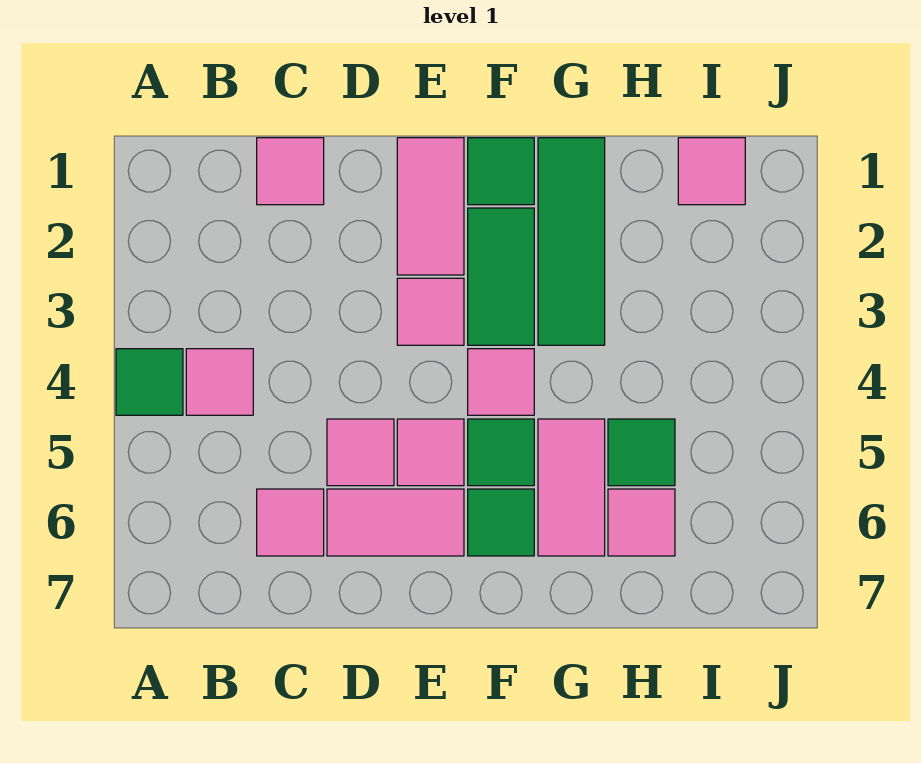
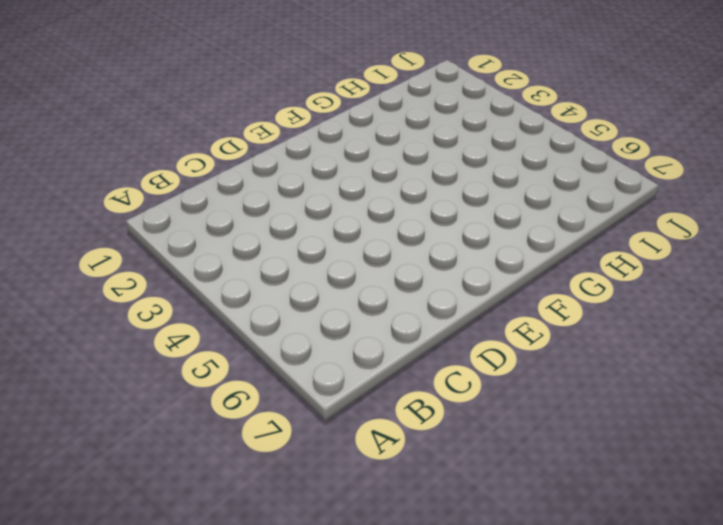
none -> green tile A4 level 1
none -> pink tile B4 level 1
none -> pink tile C1 level 1

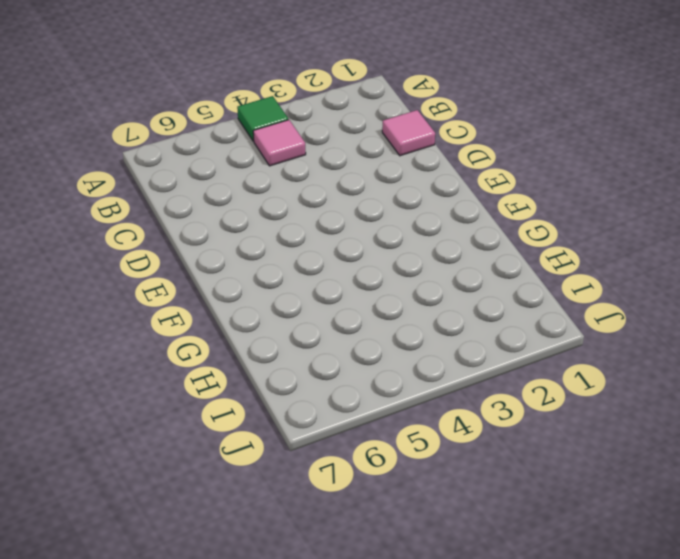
none -> pink tile C6 level 1
none -> pink tile D5 level 1
none -> pink tile D6:E6 level 1

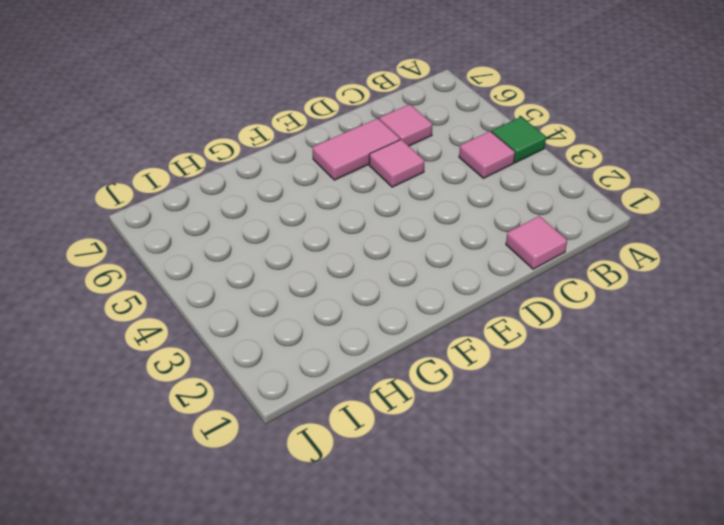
none -> pink tile E1:E2 level 1
none -> pink tile E3 level 1
none -> pink tile E5 level 1

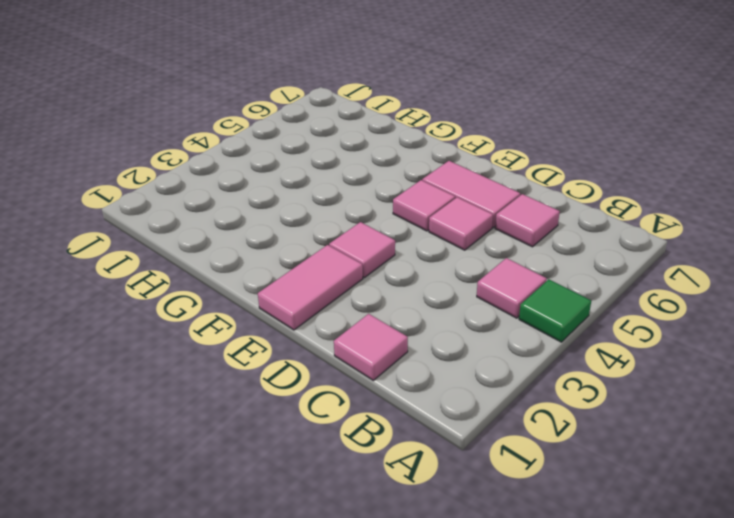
none -> green tile F1 level 1
none -> green tile F2:F3 level 1
none -> pink tile F4 level 1

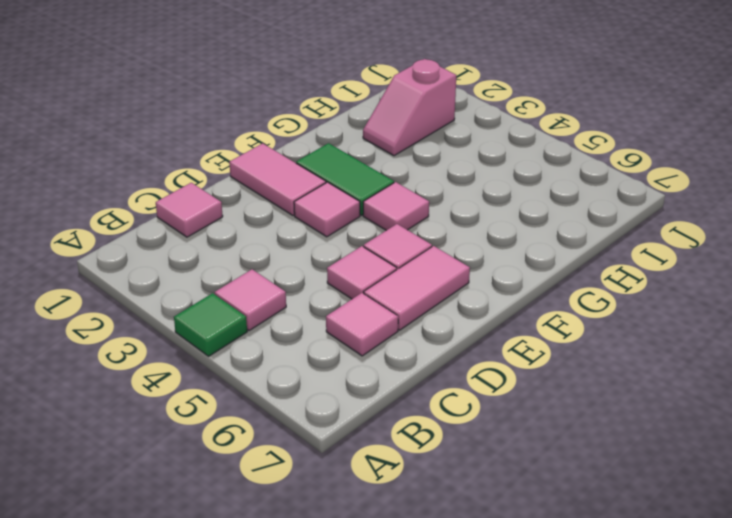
pink slope H2:I2 level 1 top I -> none
none -> green tile F1 level 1
none -> green tile F5 level 1
none -> green tile F6 level 1

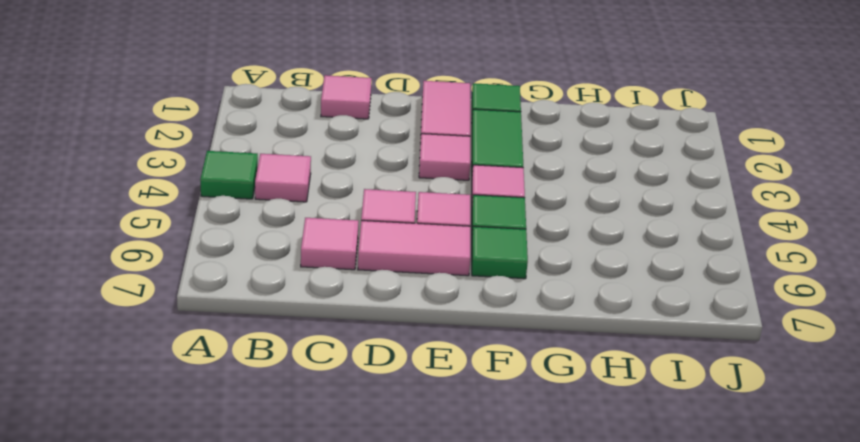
none -> green tile G1:G3 level 1
none -> pink tile G5:G6 level 1
none -> green tile H5 level 1

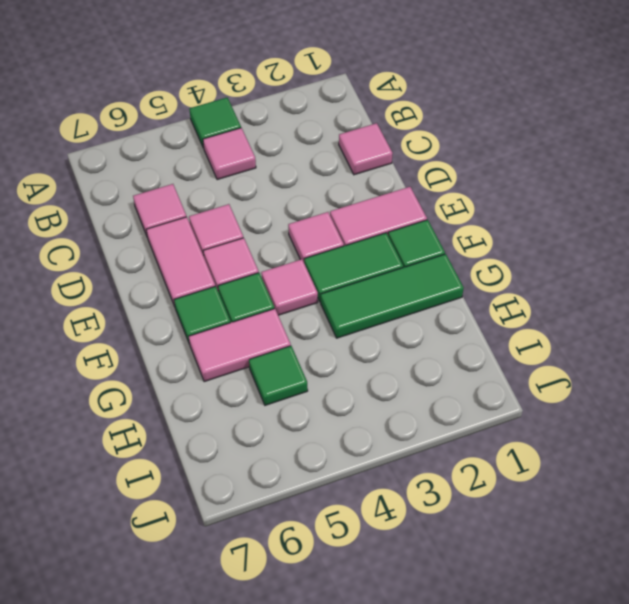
none -> pink tile H6 level 1
none -> pink tile I1 level 1

